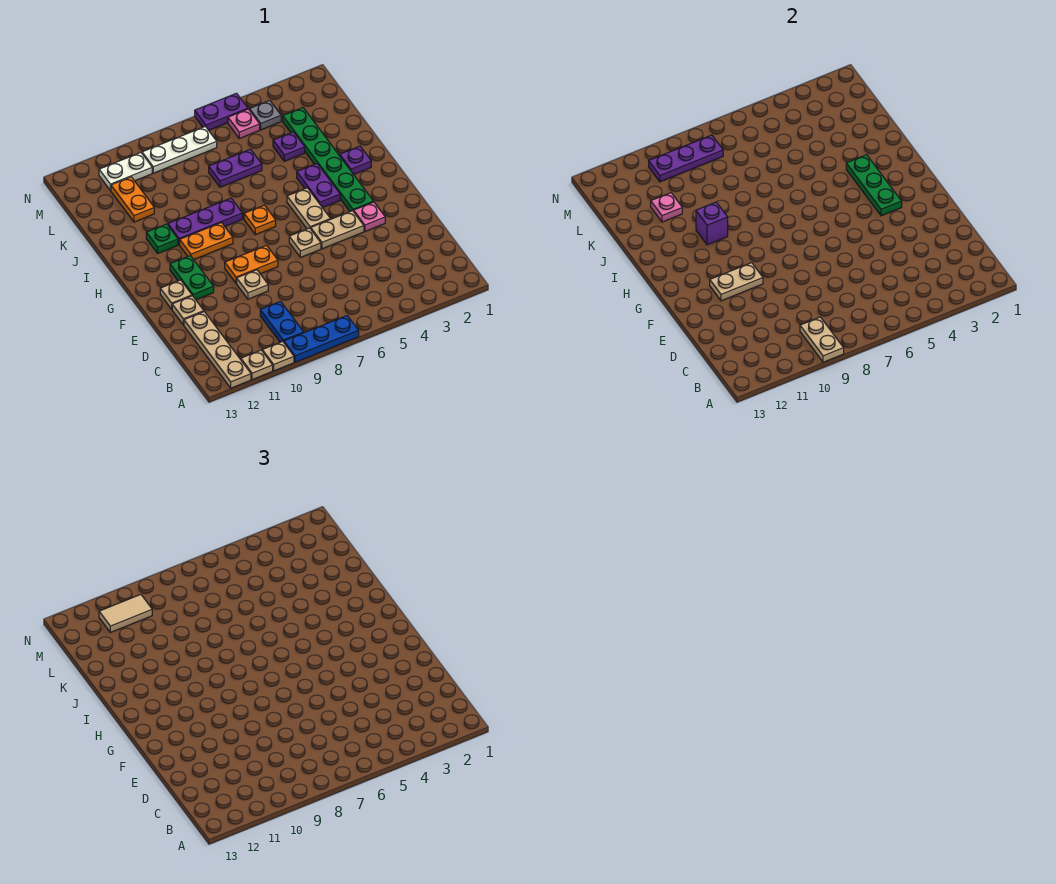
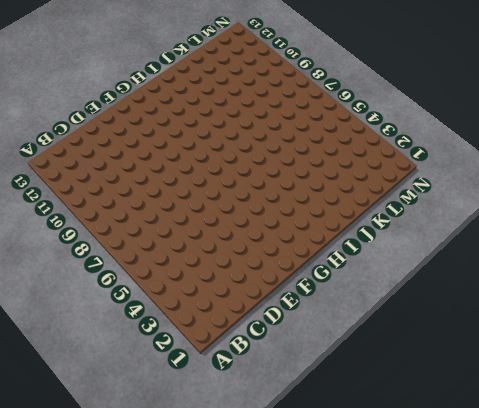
none -> blue plate A7:A9 level 1
none -> tan plate A10 level 1
none -> tan plate A11 level 1
none -> tan plate A12:D12 level 1

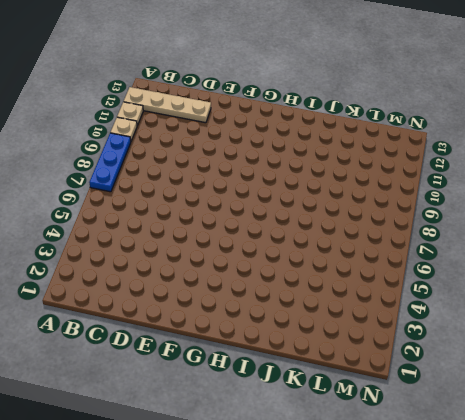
none -> blue plate B9:C9 level 1
none -> tan plate E9 level 1
none -> tan plate E12 level 1
none -> pink plate F3 level 1

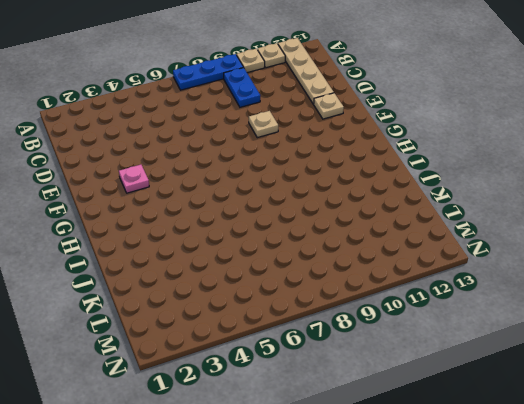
none -> tan plate F4:F5 level 1
none -> tan plate F6 level 1
none -> orange plate F8:F9 level 1
none -> green plate F11:G11 level 1

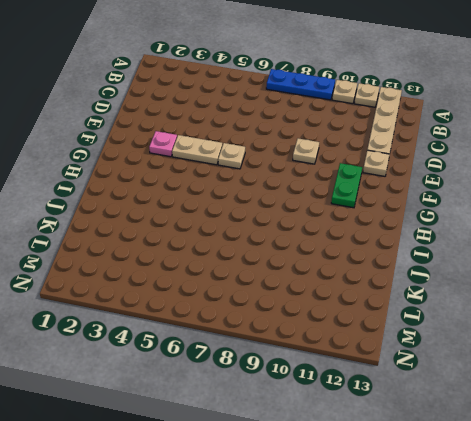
none -> blue plate B9:C9 level 1
none -> orange plate F8:F9 level 1
none -> tan plate F12 level 1
none -> green plate G3:L3 level 1

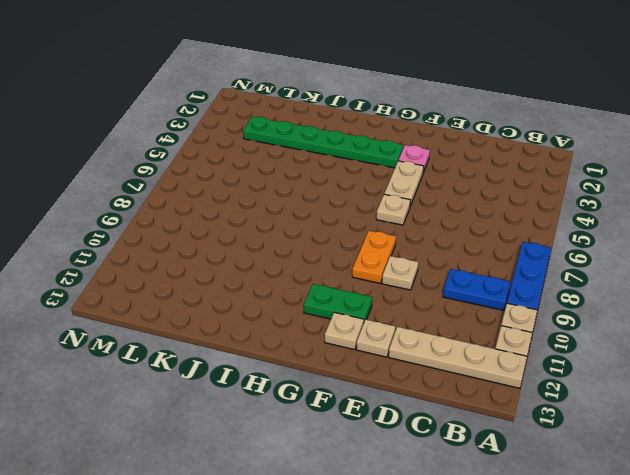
none -> tan plate G5:H5 level 1
none -> purple plate H4:I4 level 1
none -> orange plate H7 level 1
none -> orange plate H9:H10 level 1

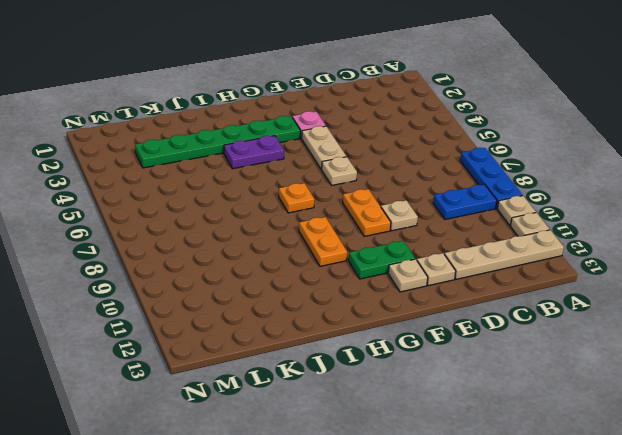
none -> tan plate G5:H5 level 1
none -> purple plate I2 level 1
none -> purple plate I8:I10 level 1
none -> green plate I11 level 1

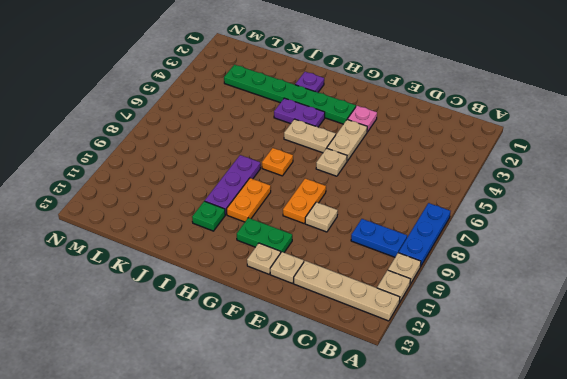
none -> purple plate K4 level 1
none -> purple plate K6:K7 level 1
none -> orange plate K11:L11 level 1
none -> grey plate M4 level 1

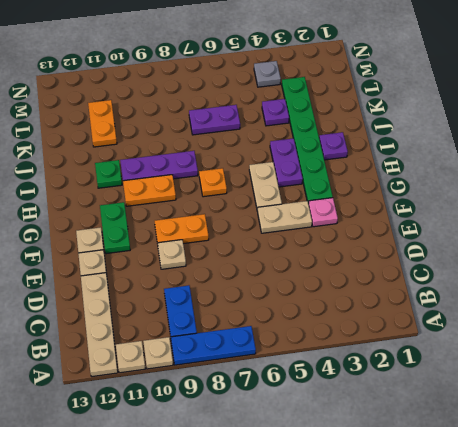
none -> tan plate F6 level 1
none -> pink plate M5 level 1
none -> white plate M7:M9 level 1
none -> white plate M10:M11 level 1

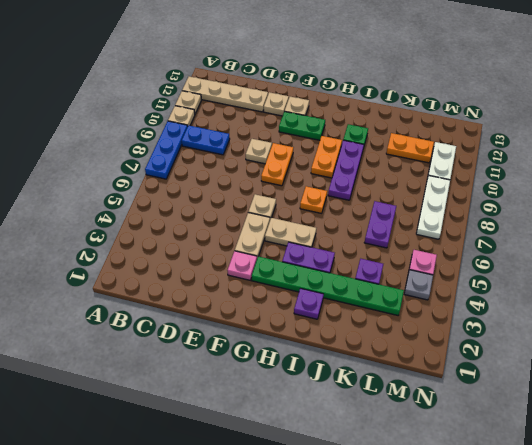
none -> purple plate N5:N6 level 1
none -> tan plate A9:B9 level 2
none -> tan plate F10:F11 level 2
none -> green plate G3:I3 level 2

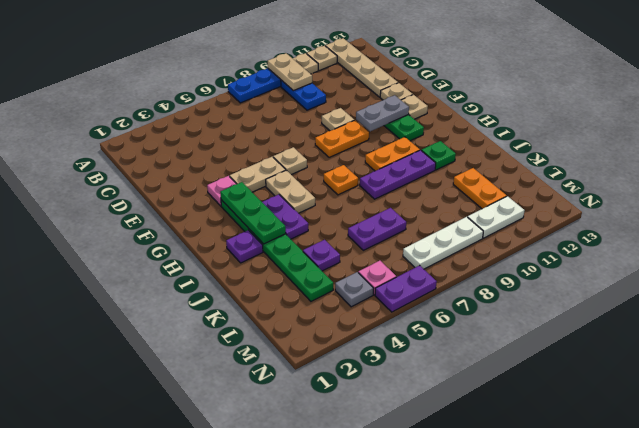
grey plate F10:F11 level 2 -> tan plate F10:F11 level 2
none -> purple brick I10 level 2
none -> pink plate K11 level 2
none -> purple plate M8:M10 level 2
none -> tan tile M10:M11 level 3

